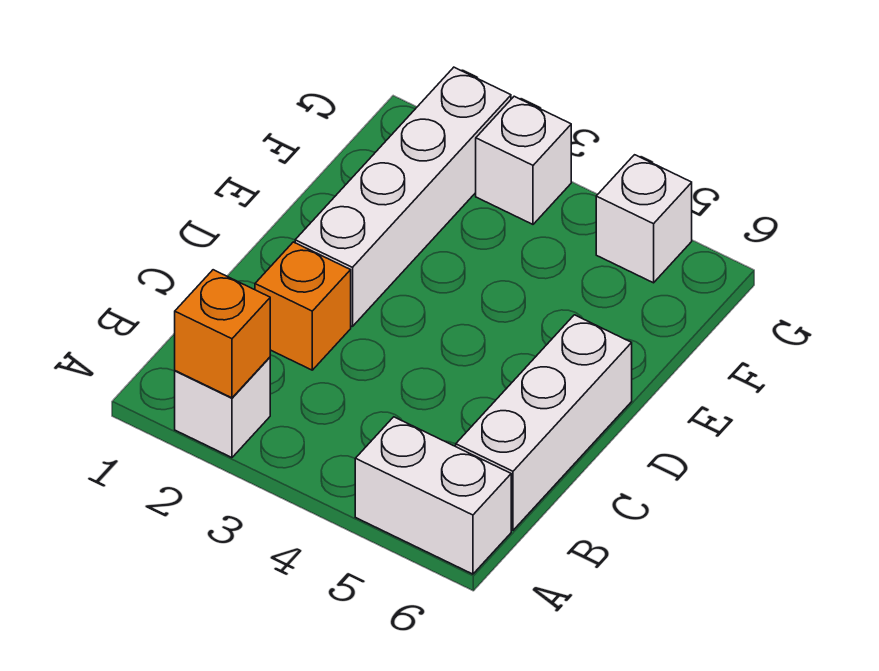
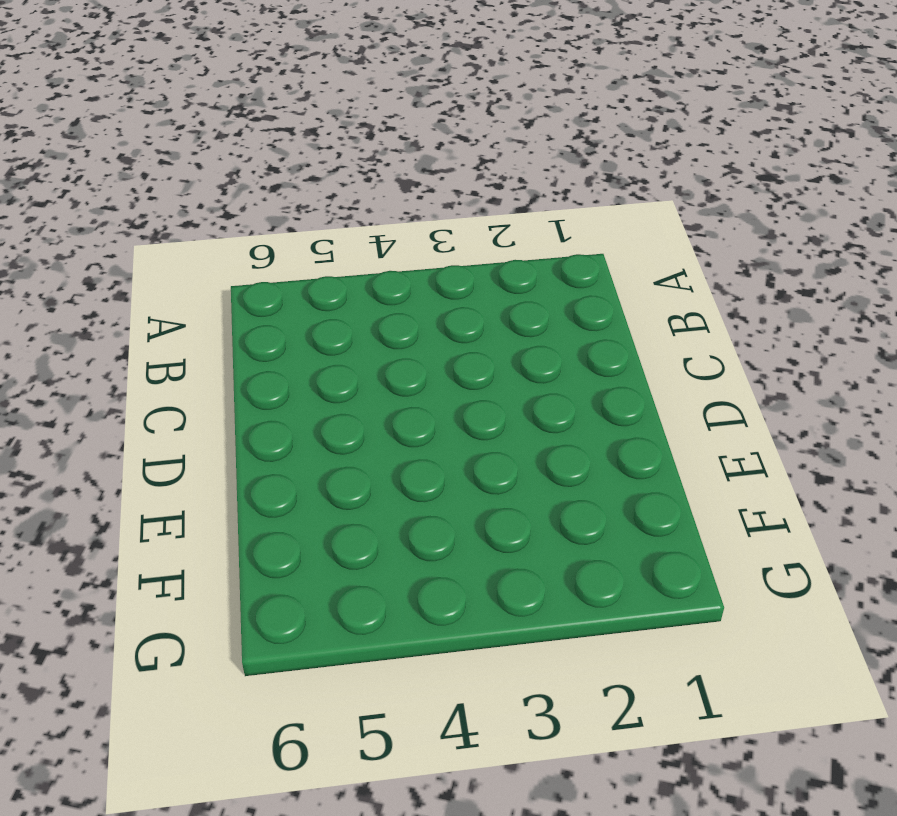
none -> white brick A2 level 1
none -> white brick A5:A6 level 1

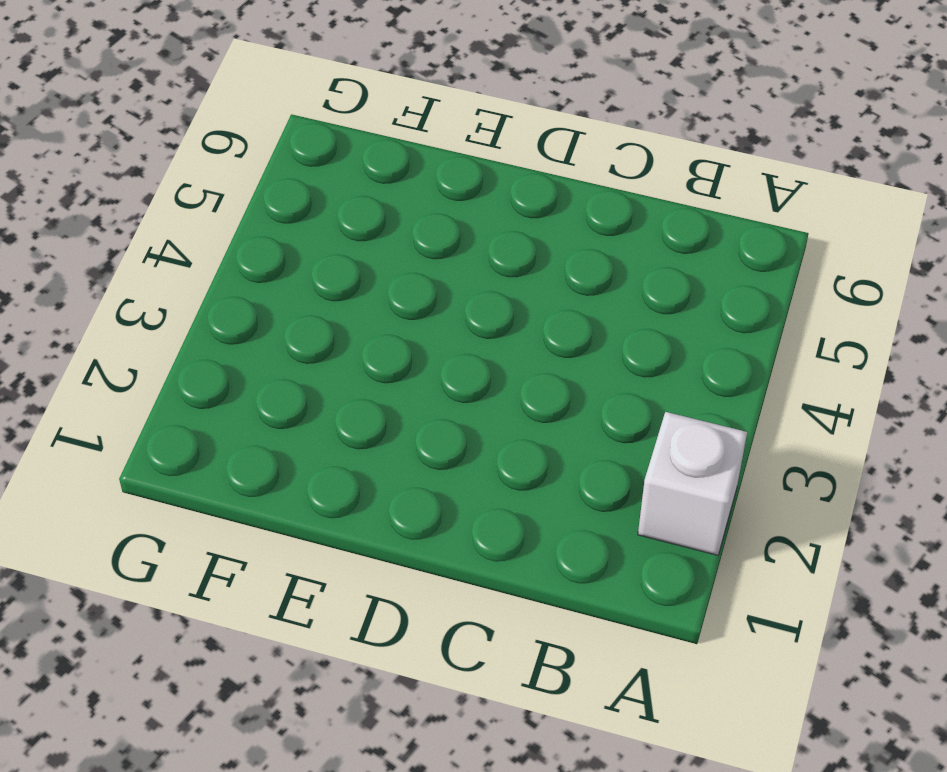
none -> white brick A5:A6 level 1
none -> white brick B6:D6 level 1

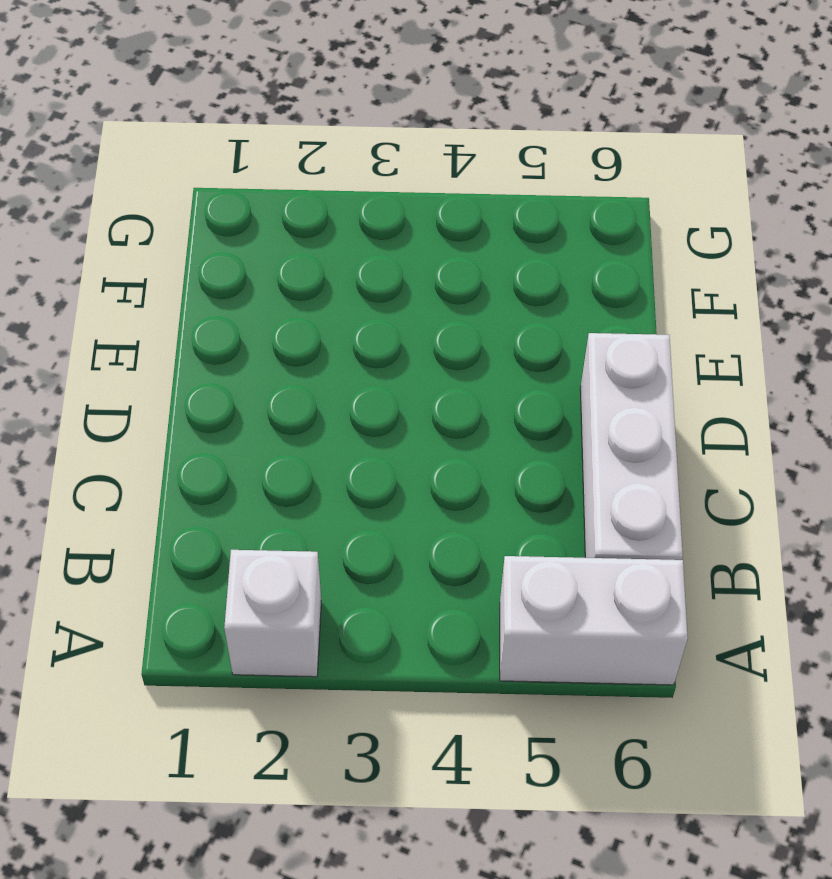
none -> orange brick C2 level 1
none -> white brick D2:G2 level 1

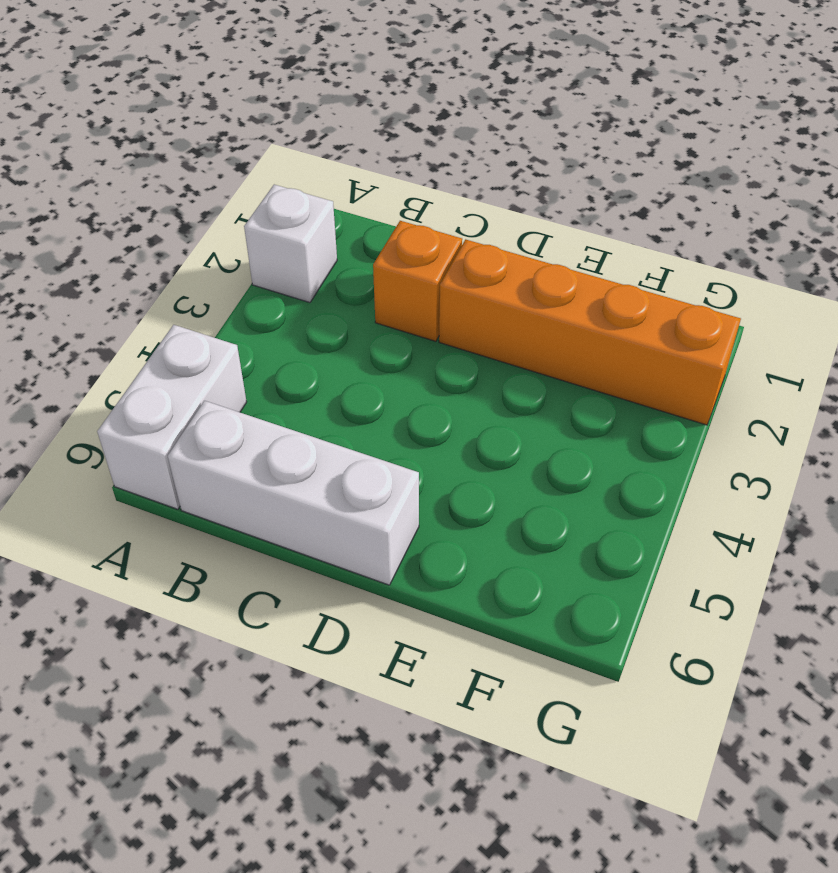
orange brick D2:G2 level 1 -> white brick D2:G2 level 1
none -> white brick G3 level 1
none -> white brick G5 level 1

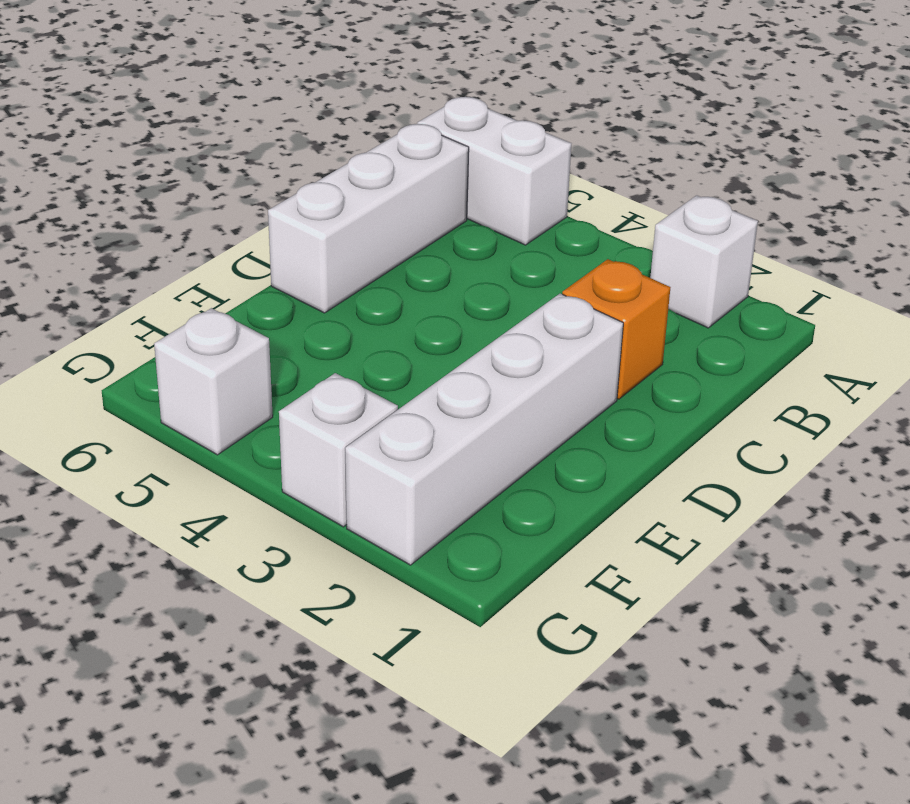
none -> orange brick A2 level 2

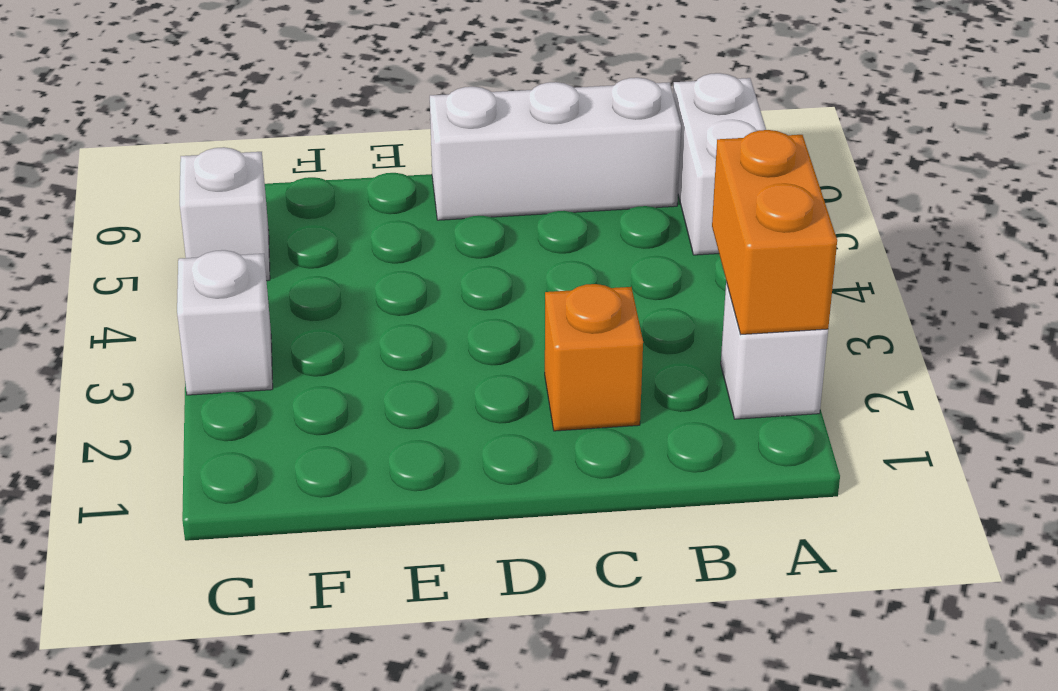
orange brick A2:A3 level 2 -> orange brick A2 level 2
none -> white brick D2:G2 level 1

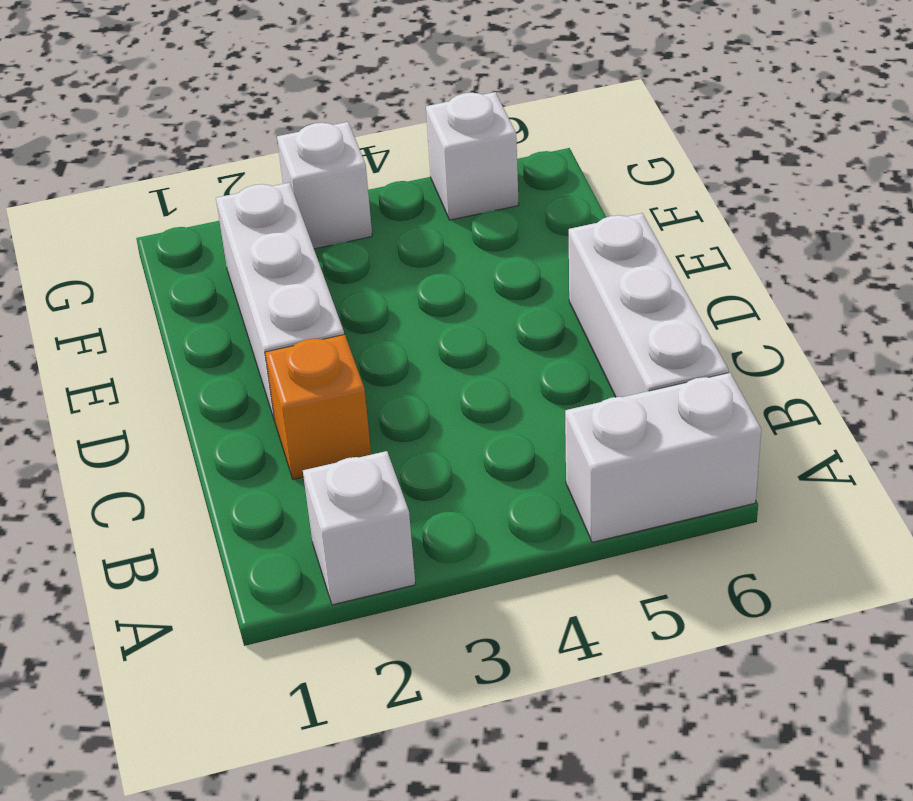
white brick D2:F2 level 1 -> white brick D2:G2 level 1
none -> orange brick A2 level 2

